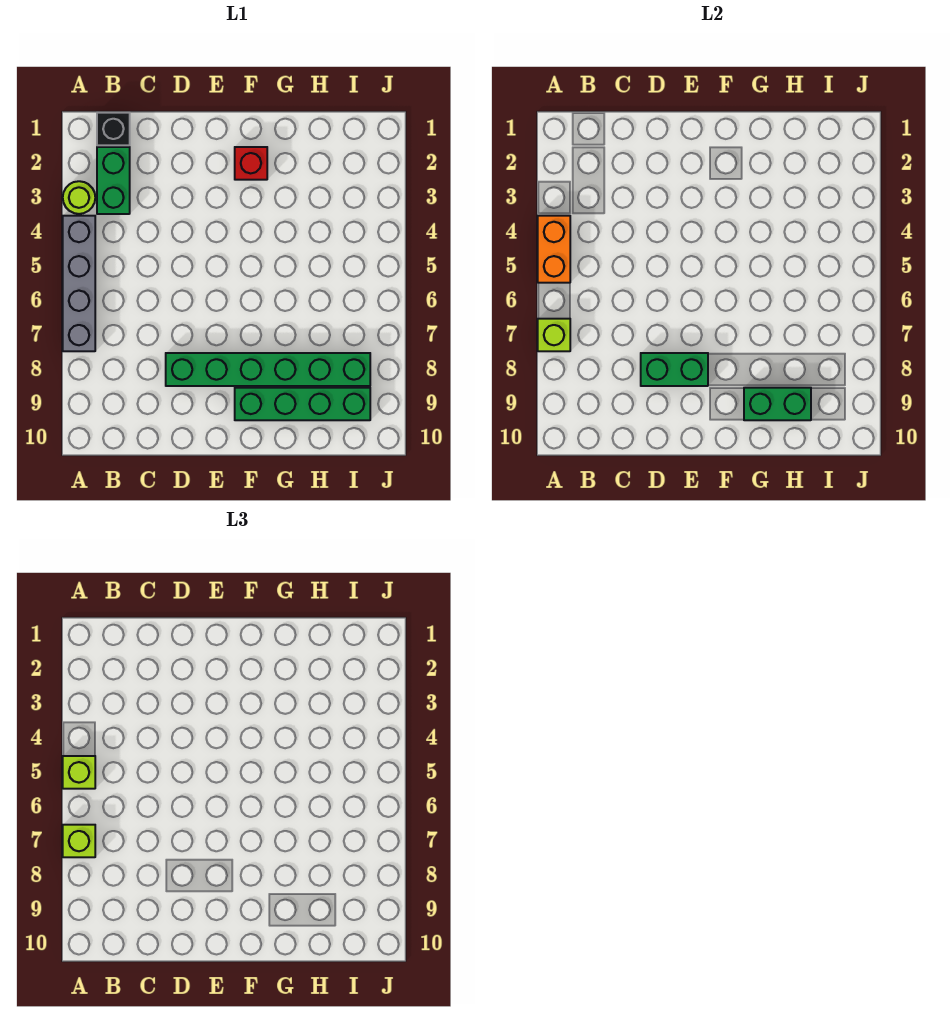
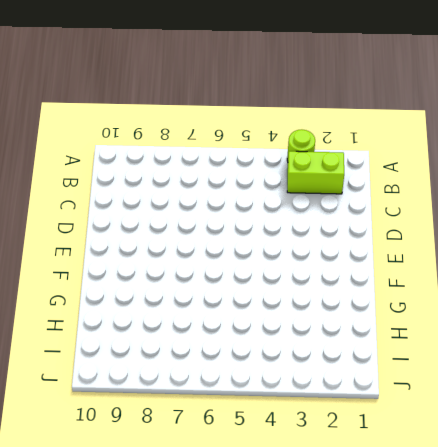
lime brick B2:B3 level 1 -> green brick B2:B3 level 1
none -> grey brick A4:A7 level 1
none -> black brick B1 level 1
none -> green brick D8:I8 level 1

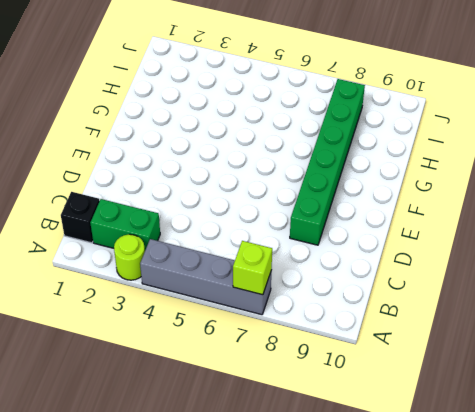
none -> red brick F2 level 1
none -> green brick F9:I9 level 1
none -> orange brick A4:A5 level 2

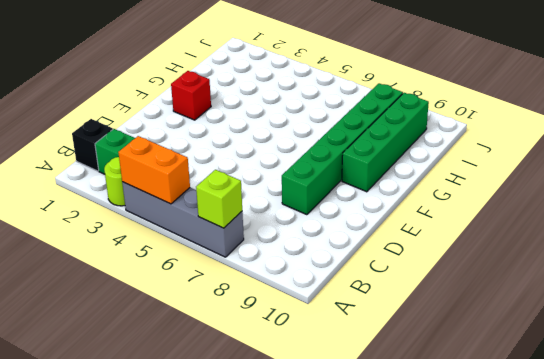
none -> green brick D8:E8 level 2
none -> green brick G9:H9 level 2
none -> lime brick A5 level 3

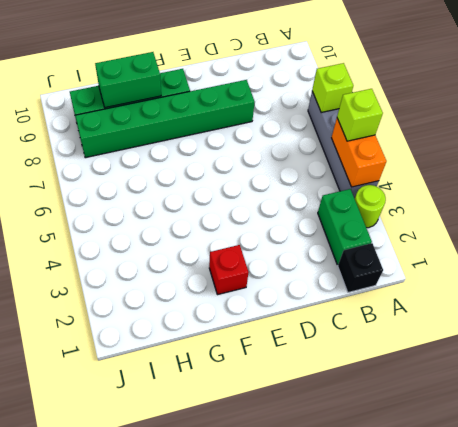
none -> green brick D8:E8 level 2
none -> lime brick A7 level 3

